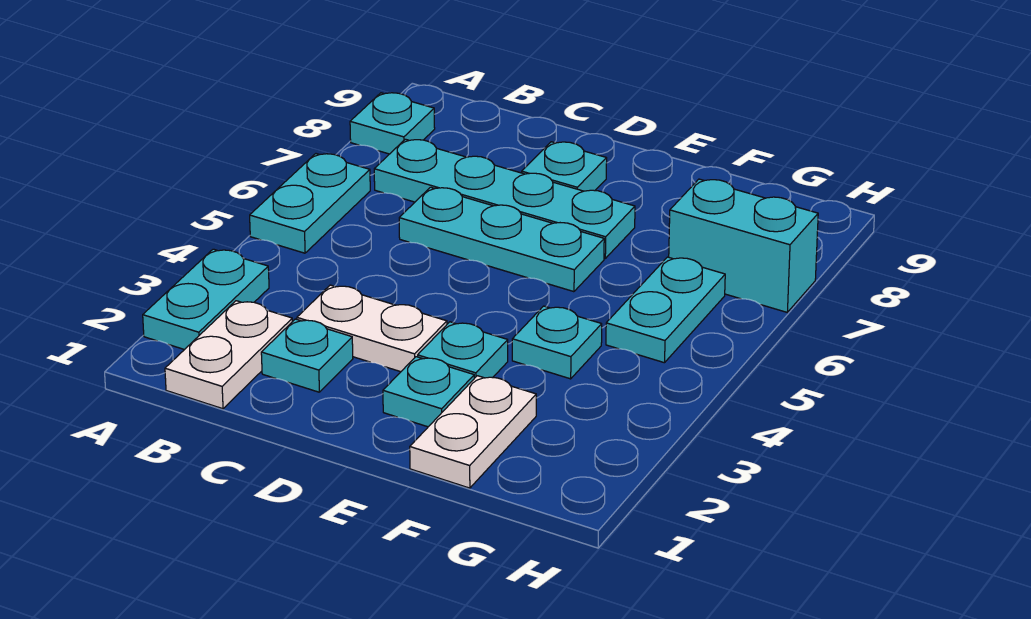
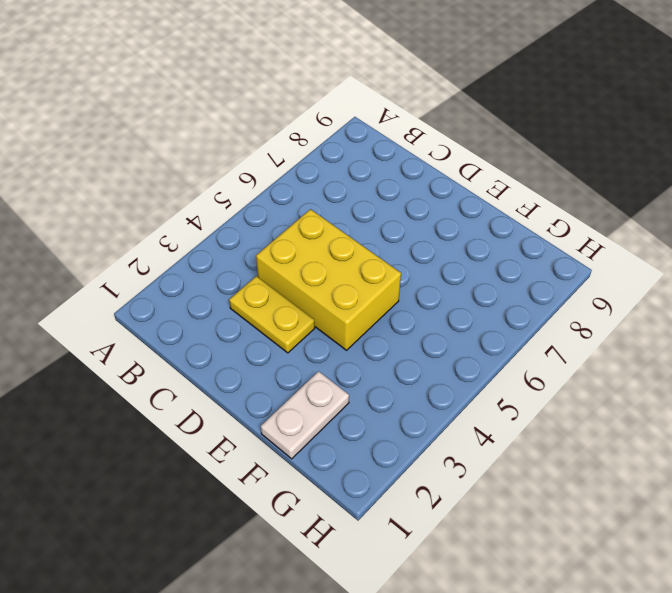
yellow plate C3:D3 level 1 -> white plate C3:D3 level 1
yellow brick C4:E5 level 1 -> none
none -> cyan plate A2:A3 level 1
none -> cyan plate A5:A6 level 1
none -> cyan plate A8 level 1

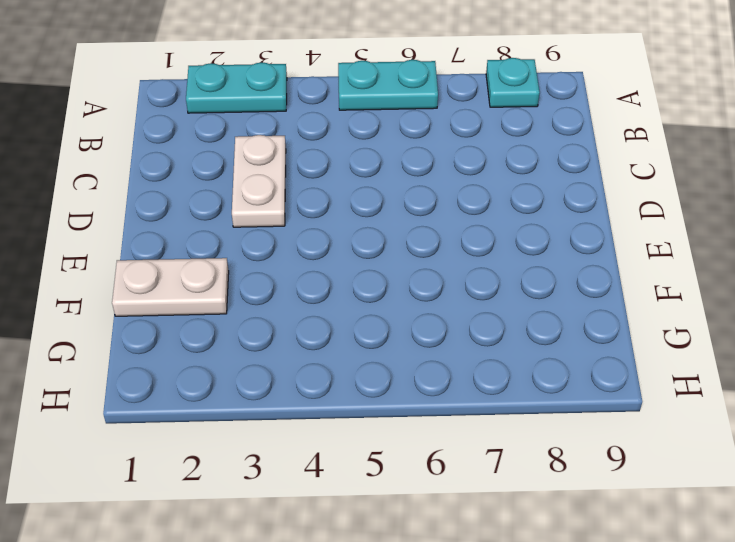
none -> white plate B1:B2 level 1
none -> cyan plate B7:E7 level 1
none -> cyan plate C2 level 1

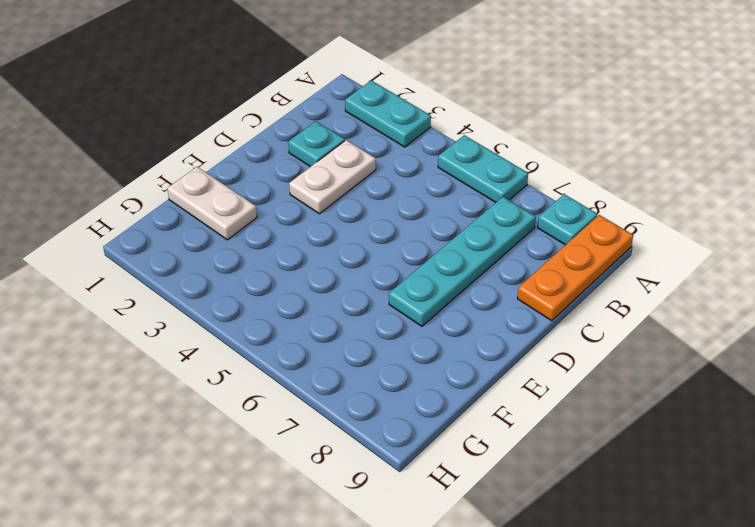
orange plate A9:C9 level 1 -> none
none -> white plate B1:B2 level 1
none -> cyan plate C6:E6 level 1
none -> cyan plate D8 level 1

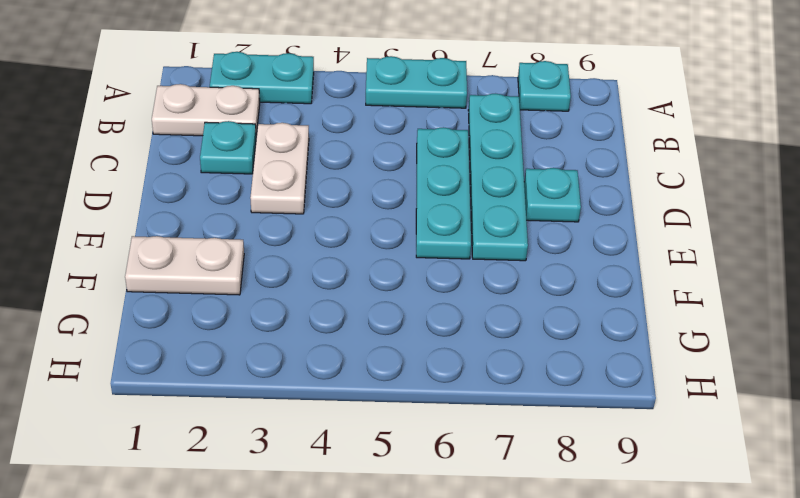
none -> cyan plate E2 level 1
none -> cyan plate E3 level 1
none -> cyan plate F4 level 1

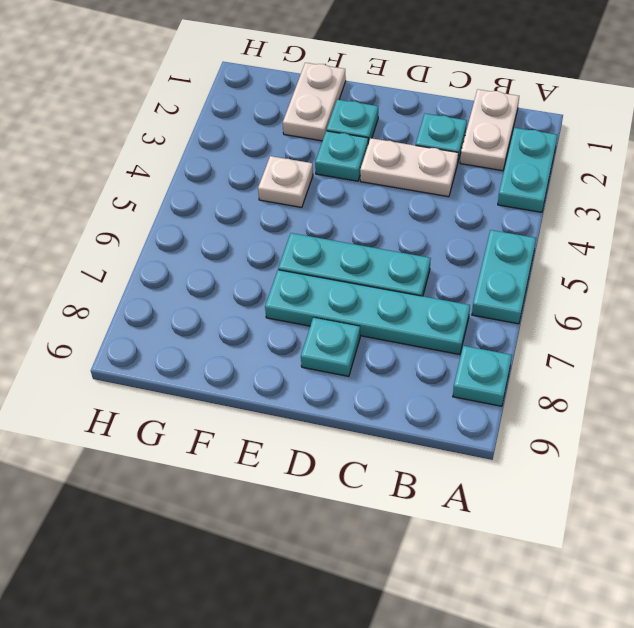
white plate F4 level 1 -> cyan plate F4 level 1
none -> cyan plate G5:G6 level 1
none -> cyan brick G7:H7 level 1

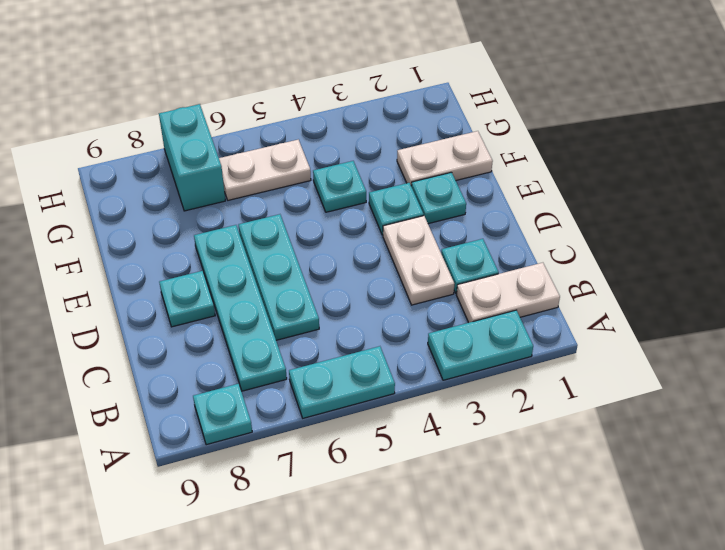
white plate G5:G6 level 1 -> cyan plate G5:G6 level 1

